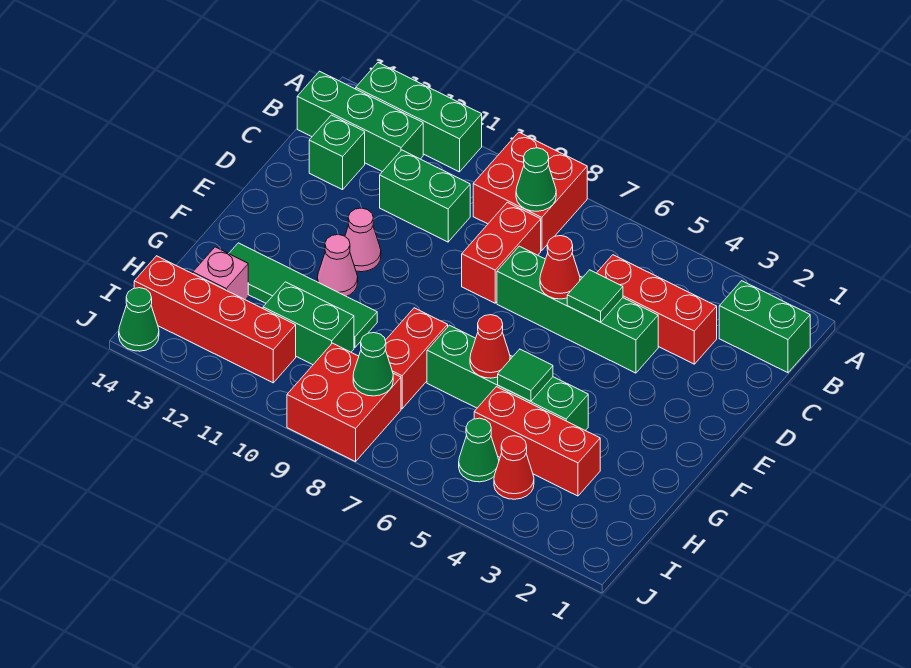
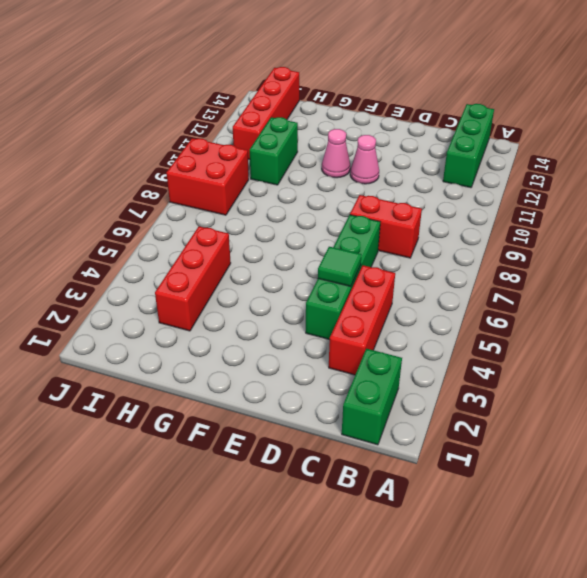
none -> red brick A8:B9 level 1
none -> green brick A11:A13 level 1
none -> green brick C10:C11 level 1

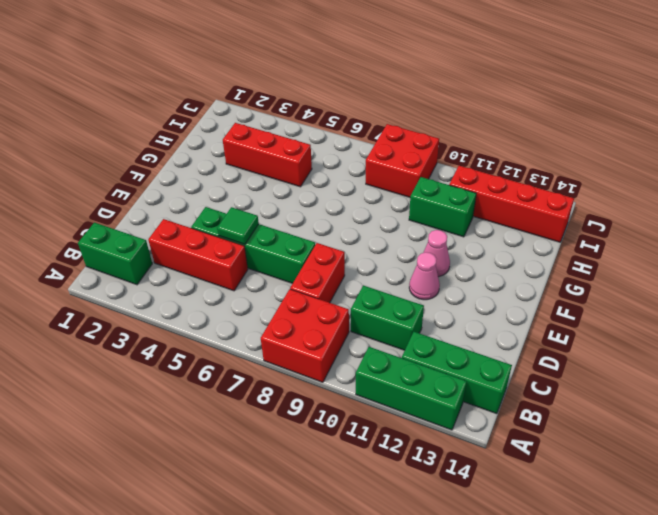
none -> green brick C13 level 1
none -> green brick G4:G7 level 1
none -> red brick G8:H8 level 1

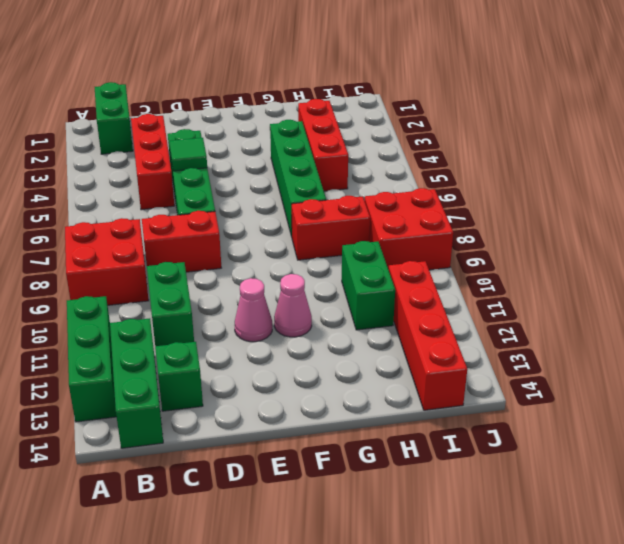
none -> green tile G10:G13 level 1
none -> pink brick H13 level 1
none -> red cone I4 level 1

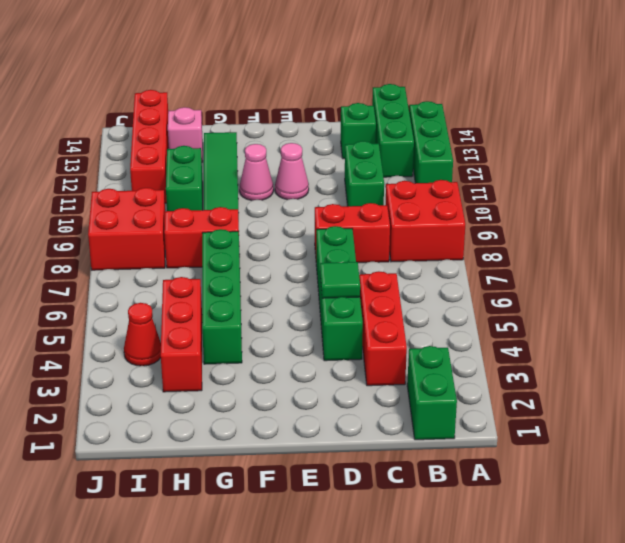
none -> green cone I5 level 1
none -> green cone J14 level 1
none -> green cone B8 level 2

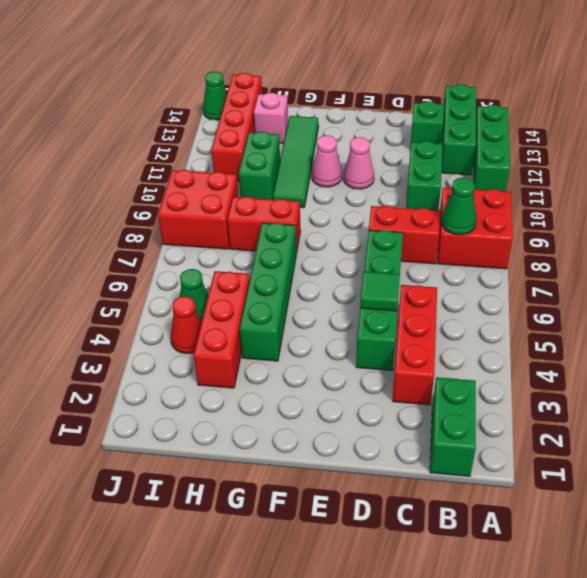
none -> red cone D6 level 2
none -> green tile G5 level 2
none -> red cone G6 level 2

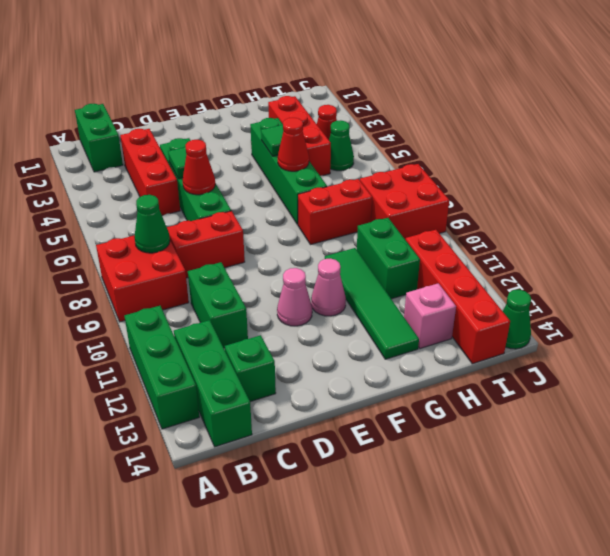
none -> green cone I8 level 2

